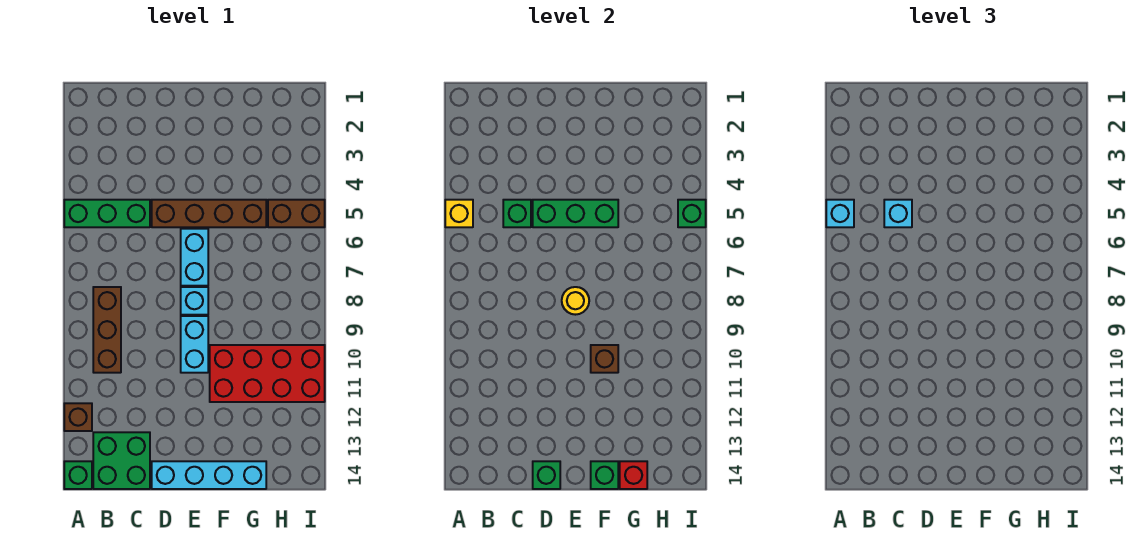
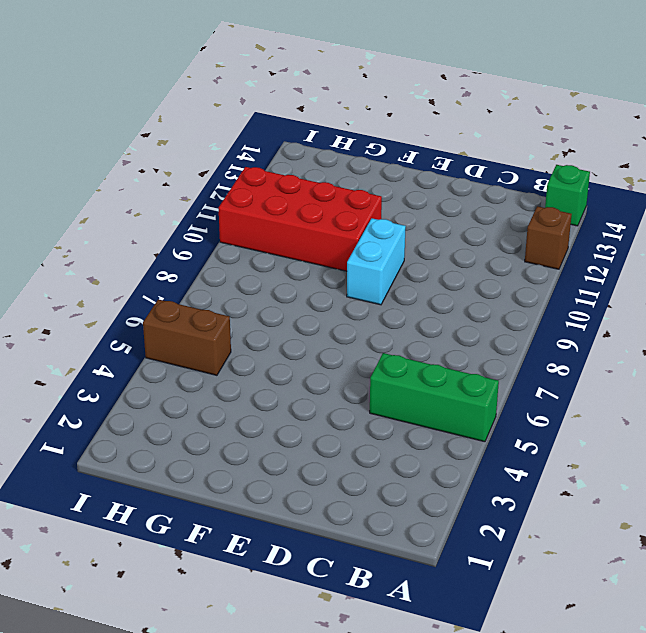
none -> brown brick B8:B10 level 1
none -> green brick B13:C14 level 1
none -> brown brick D5:G5 level 1

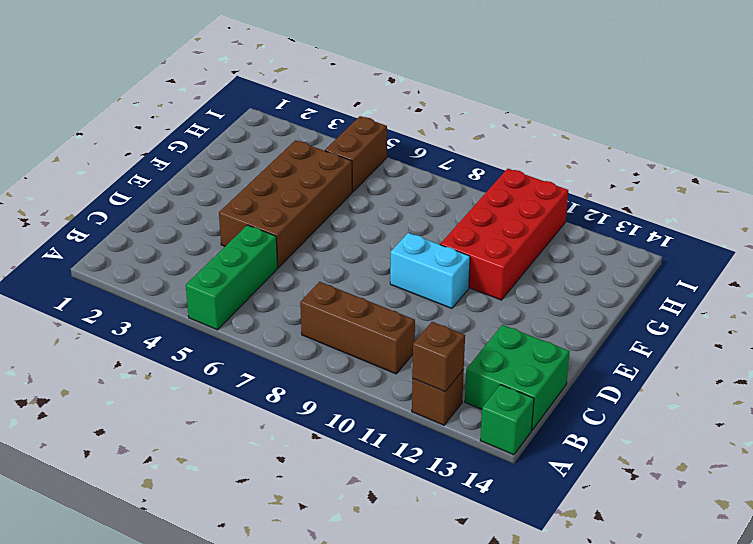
brown brick A12 level 2 -> brown brick F10 level 2
brown brick D4:G5 level 1 -> brown brick D5:G5 level 1
none -> cyan brick D14:G14 level 1
none -> cyan brick E6:E7 level 1
none -> cyan brick E8 level 1

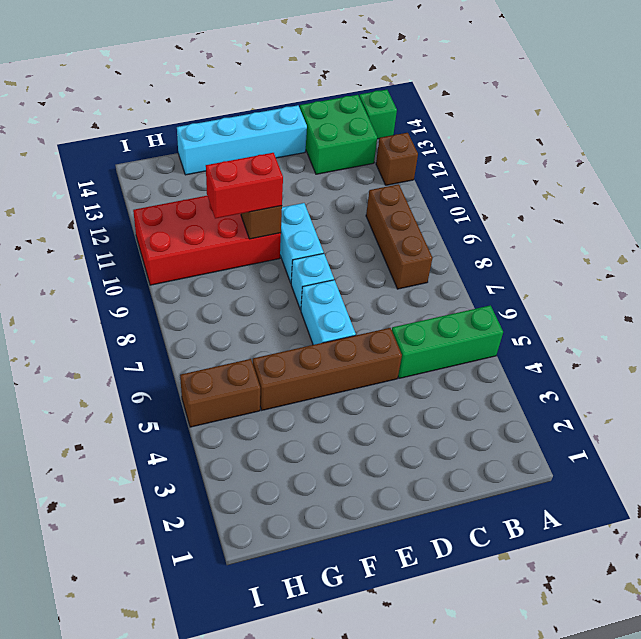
red brick F10:G10 level 3 -> none
none -> yellow brick A5 level 2
none -> green brick C5 level 2
none -> green brick D5:F5 level 2

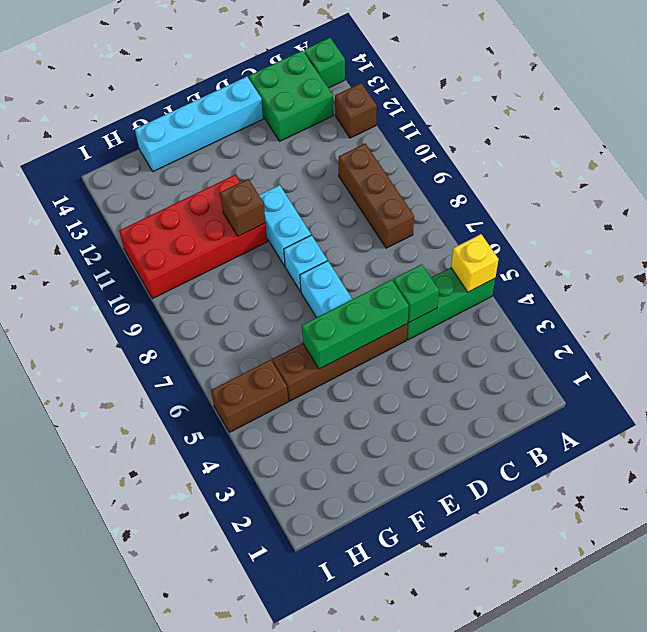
none -> green brick D14 level 2
none -> yellow round brick E8 level 2
none -> green brick F14 level 2

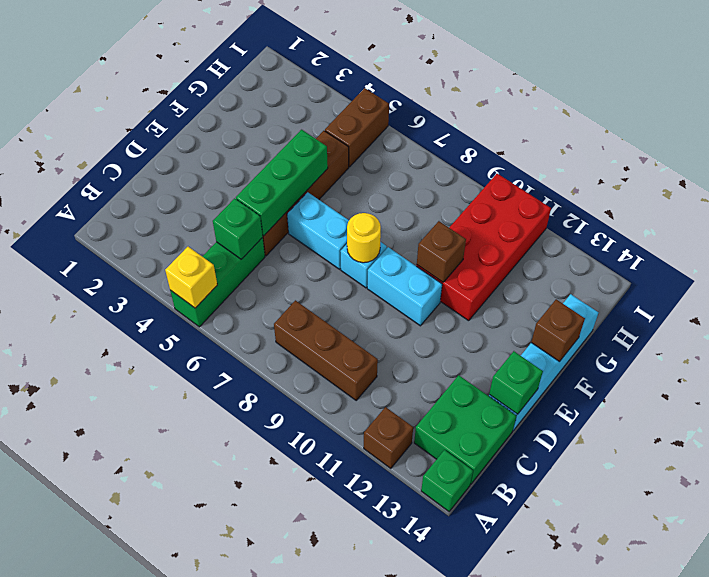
brown brick F14 level 2 -> green brick F14 level 2
none -> red brick G14 level 2
none -> green brick I5 level 2
none -> cyan brick A5 level 3

